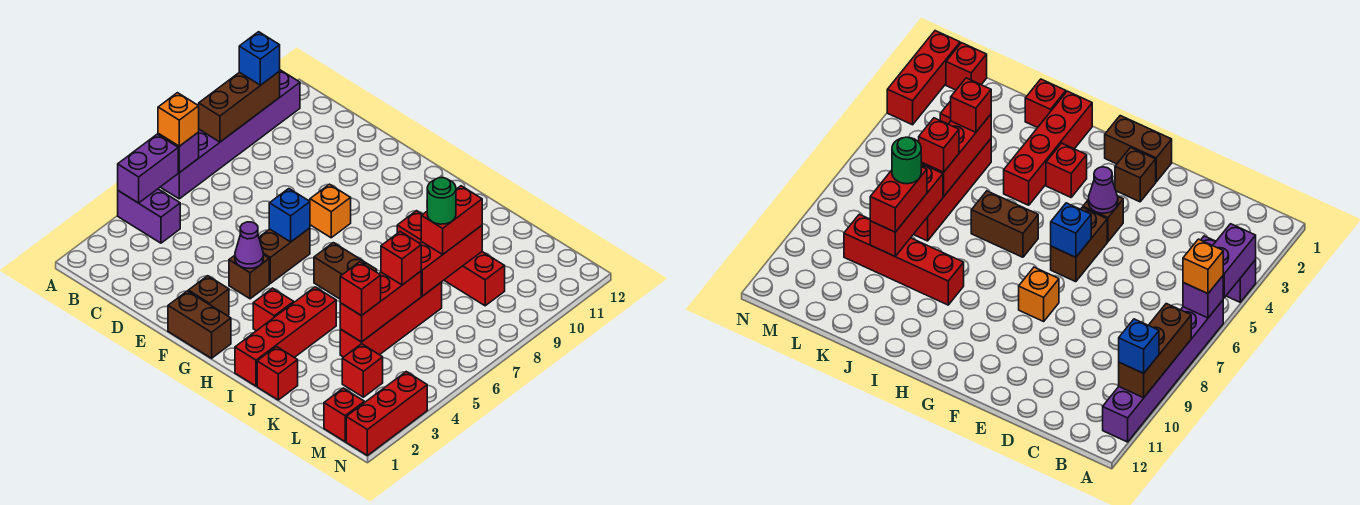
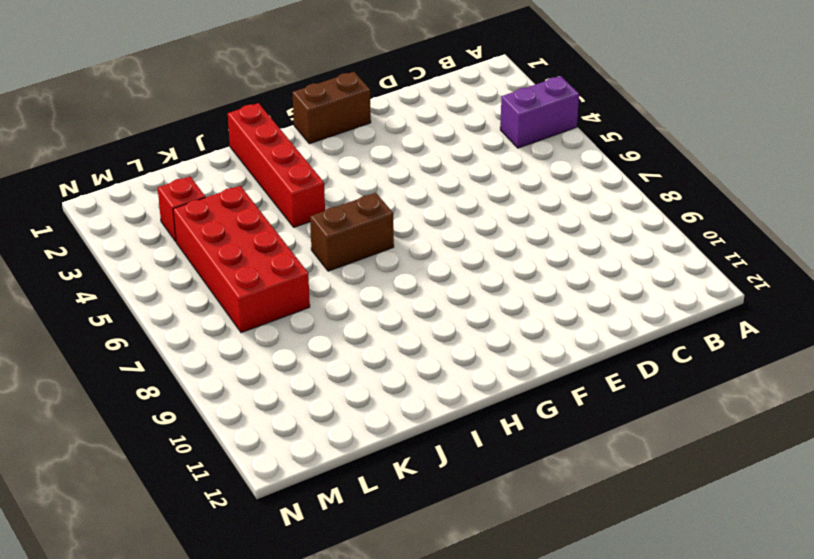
red brick K4:L7 level 1 -> red brick K4:K7 level 1
none -> purple brick A6:A11 level 1
none -> brown brick F2 level 1
none -> brown brick F4 level 1

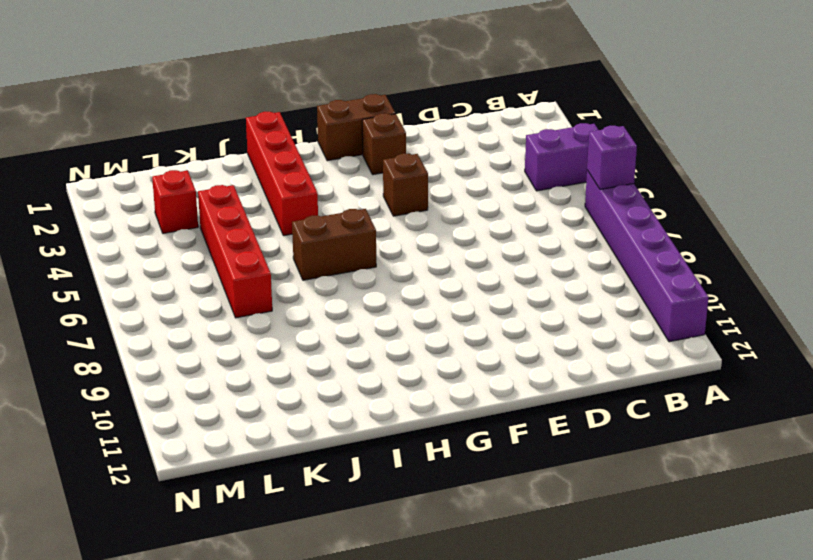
none -> brown brick F5:F6 level 1
none -> orange brick F8 level 1
none -> red brick H3 level 1

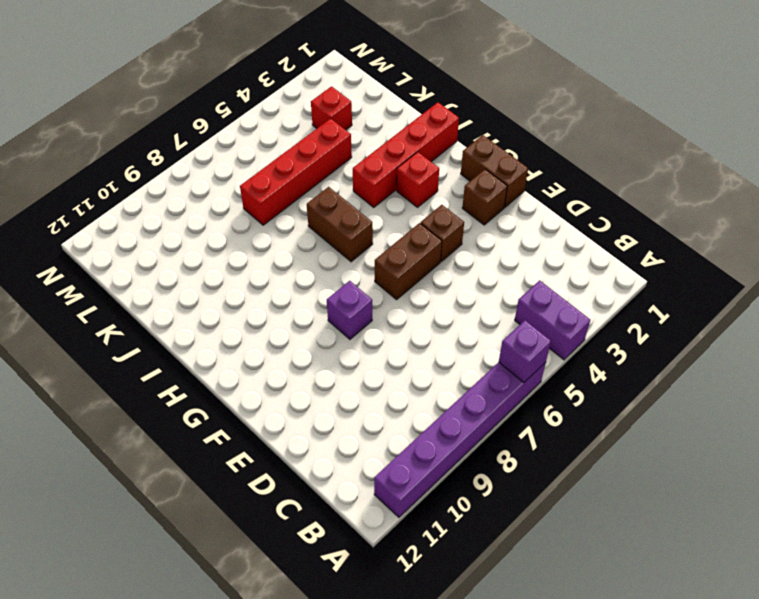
purple brick F8 level 1 -> orange brick F8 level 1
none -> red brick I9:L9 level 1
none -> red brick J1 level 1
none -> red brick M1 level 1

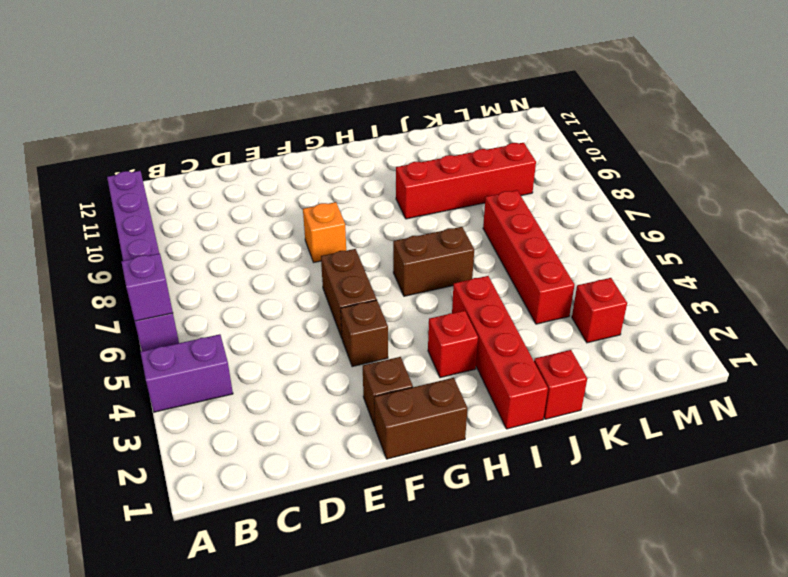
none -> red brick M1 level 1
none -> red brick N1:N3 level 1
none -> purple brick A4:A5 level 2

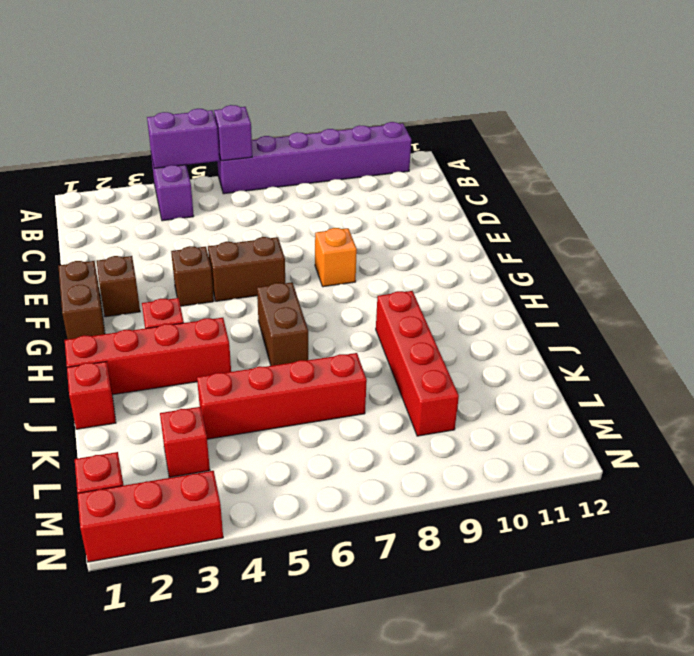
none -> brown brick A8:A10 level 2
none -> purple cone F4 level 2
none -> blue brick F6 level 2

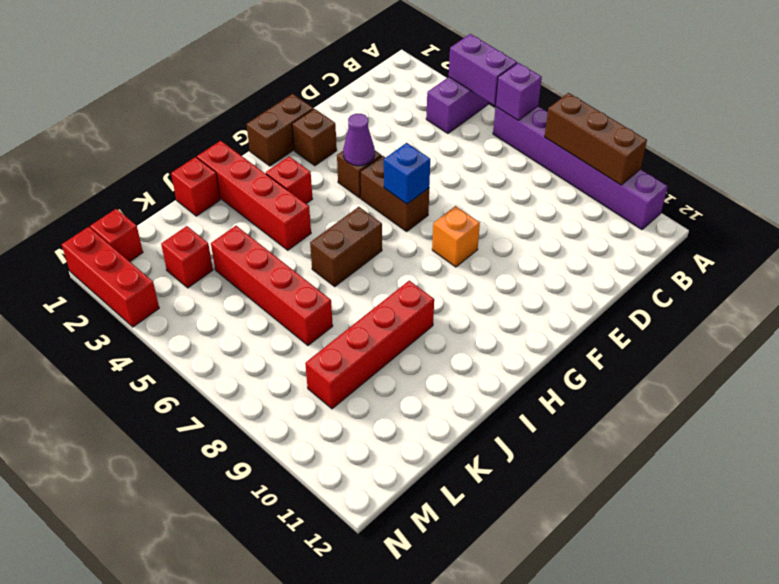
none -> red brick K4:K6 level 2
none -> red brick K7:K9 level 2
none -> orange brick A6 level 3

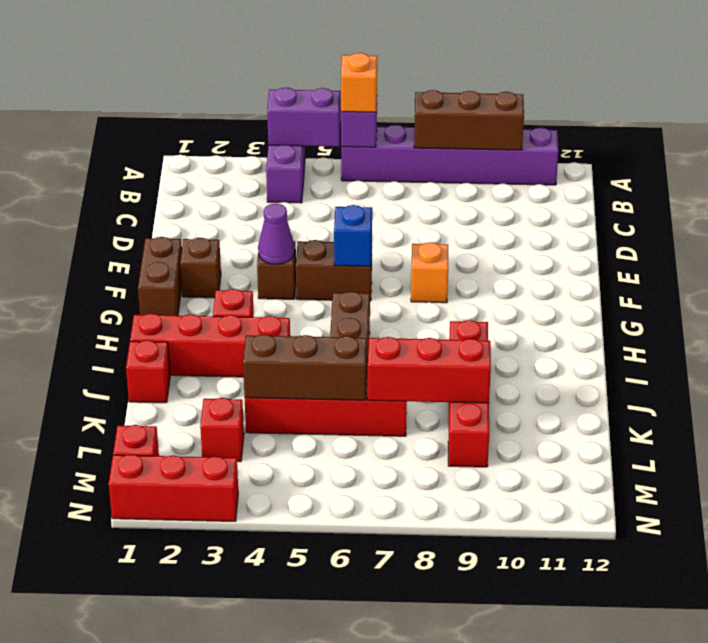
brown brick K4:K6 level 2 -> red brick K4:K6 level 2
none -> blue brick A10 level 3
none -> red brick K4 level 3
none -> red brick K6 level 3

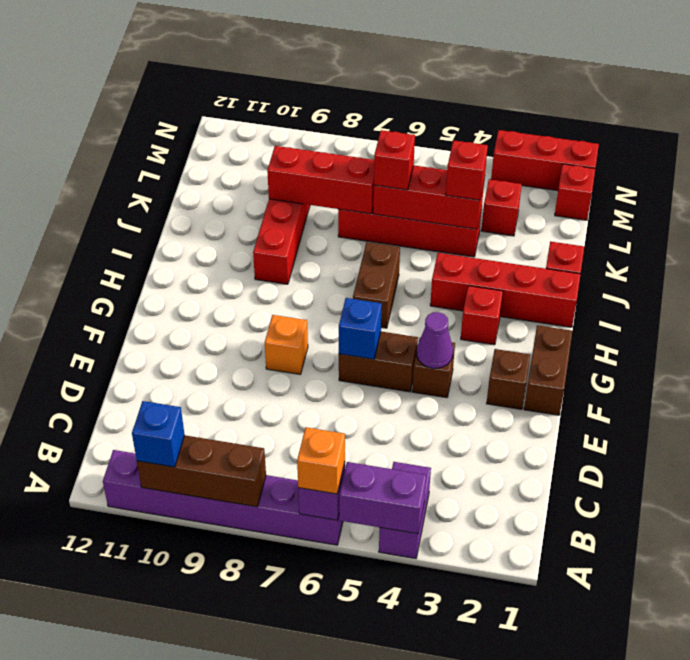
none -> red brick K8:K9 level 3
none -> green round brick K8 level 4

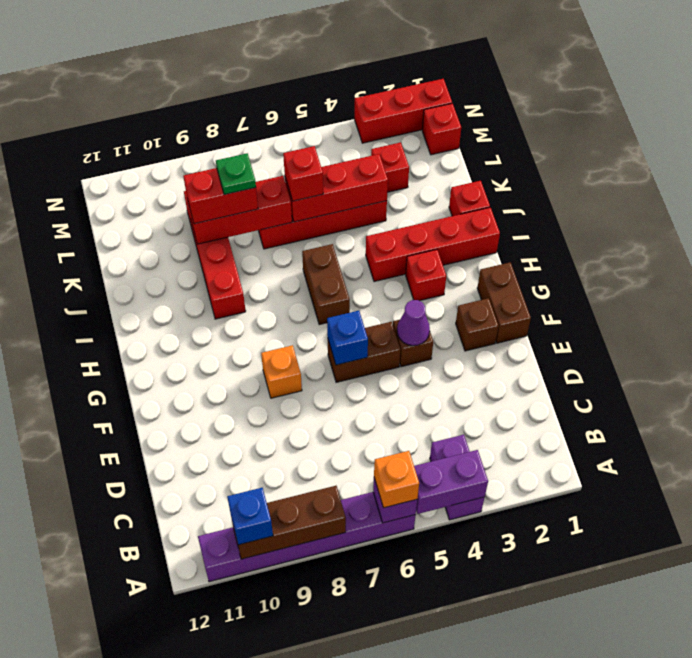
green plate K8 level 4 -> green round brick K8 level 4
none -> red brick K4 level 3

